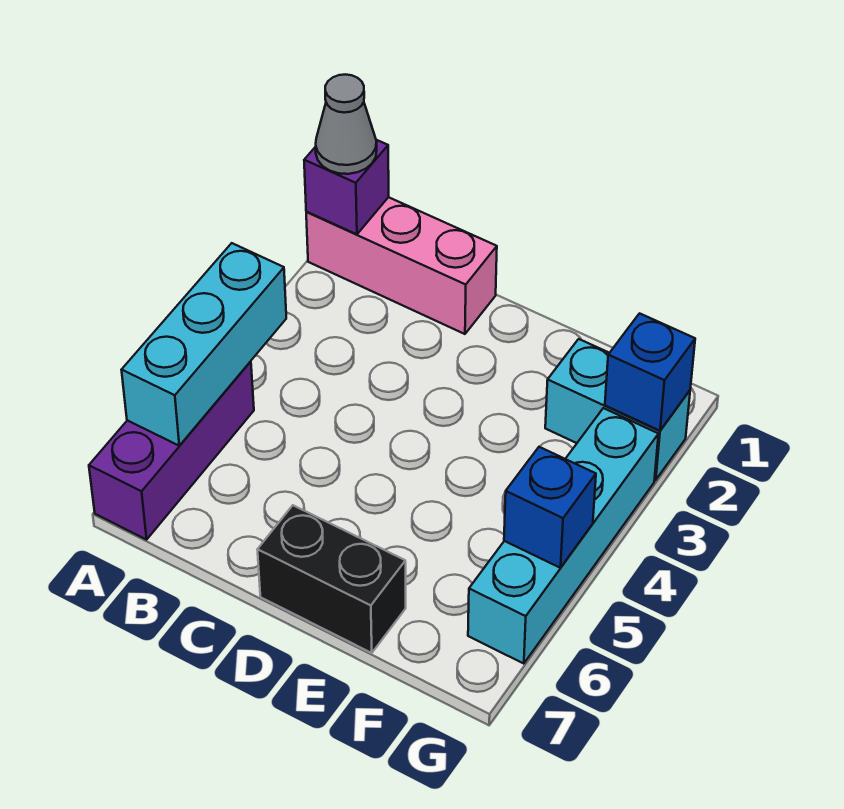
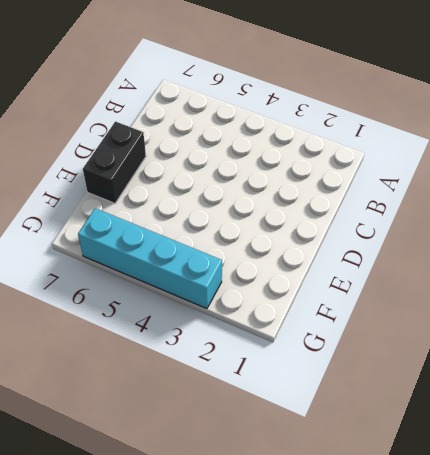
none -> pink brick A1:C1 level 1
none -> purple brick A5:A7 level 1

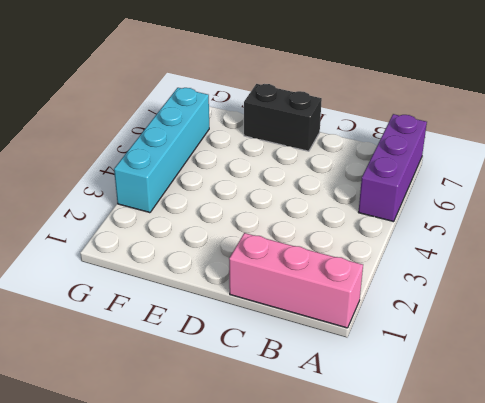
none -> cyan brick F2:G2 level 1
none -> purple brick A1 level 2

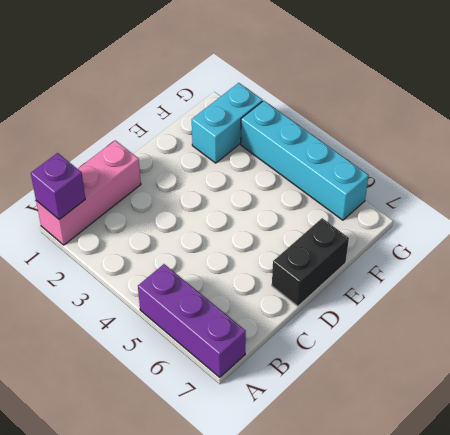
none -> cyan brick A4:A6 level 2
none -> blue brick G2 level 2

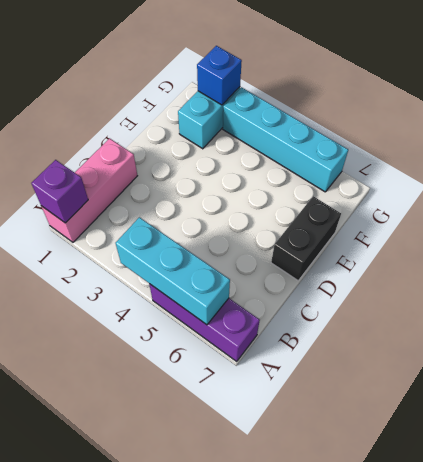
none -> blue brick G5 level 2
none -> grey cone A1 level 3

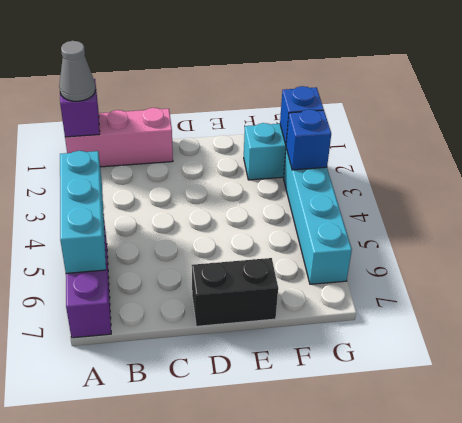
blue brick G3 level 2 -> blue brick G5 level 2

